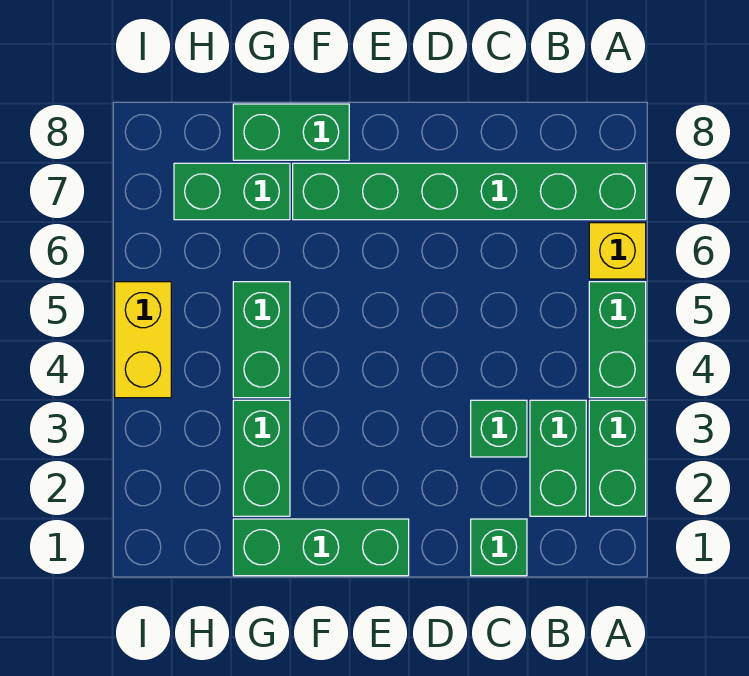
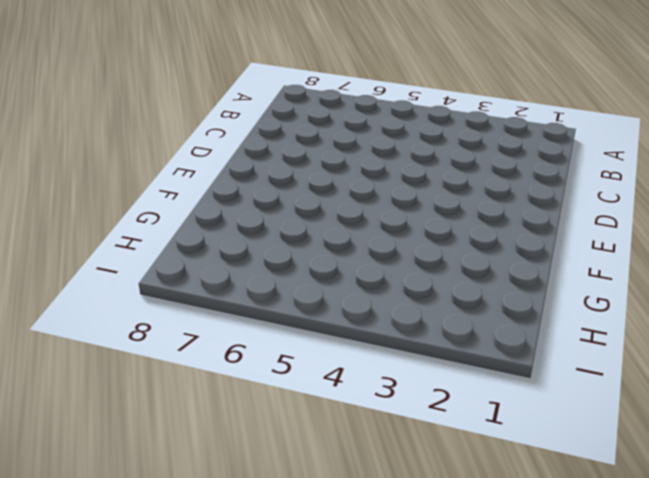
none -> green brick A2:A3 level 1
none -> green brick A4:A5 level 1
none -> yellow brick A6 level 1

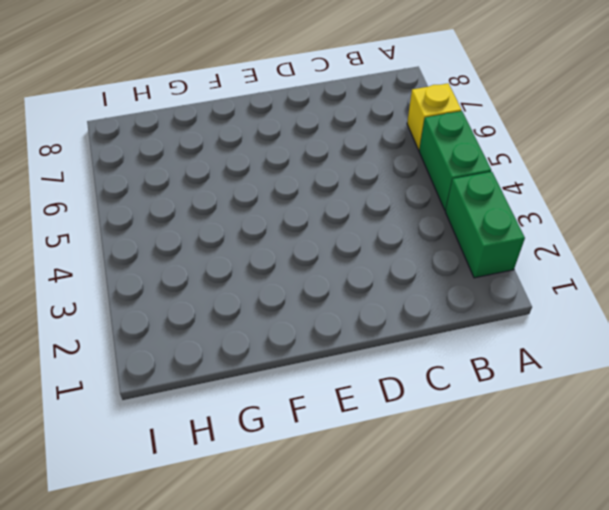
none -> green brick A7:F7 level 1
none -> green brick B2:B3 level 1
none -> green brick C1 level 1

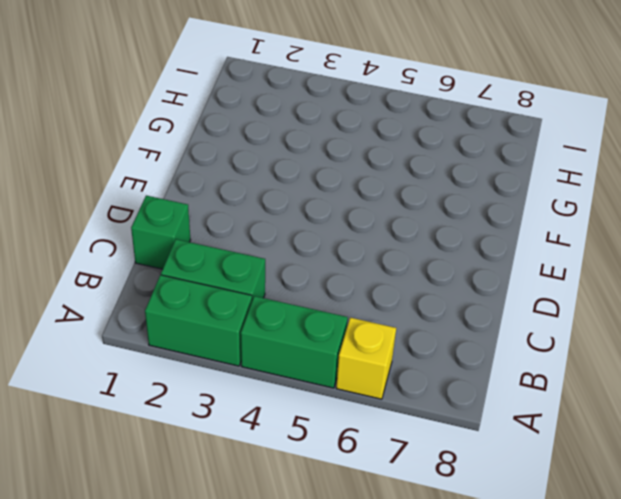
none -> green brick A7:F7 level 1
none -> green brick C3 level 1
none -> green brick E1:G1 level 1

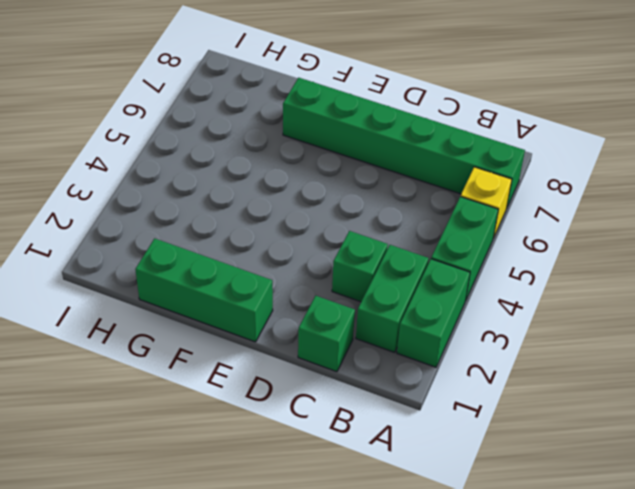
none -> green brick F8:G8 level 1
none -> green brick G2:G3 level 1
none -> green brick G4:G5 level 1

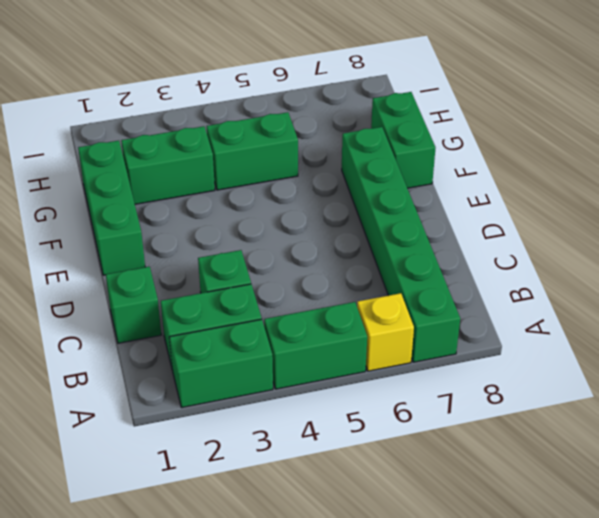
none -> green brick G7:H7 level 1
none -> yellow brick I4:I5 level 1

